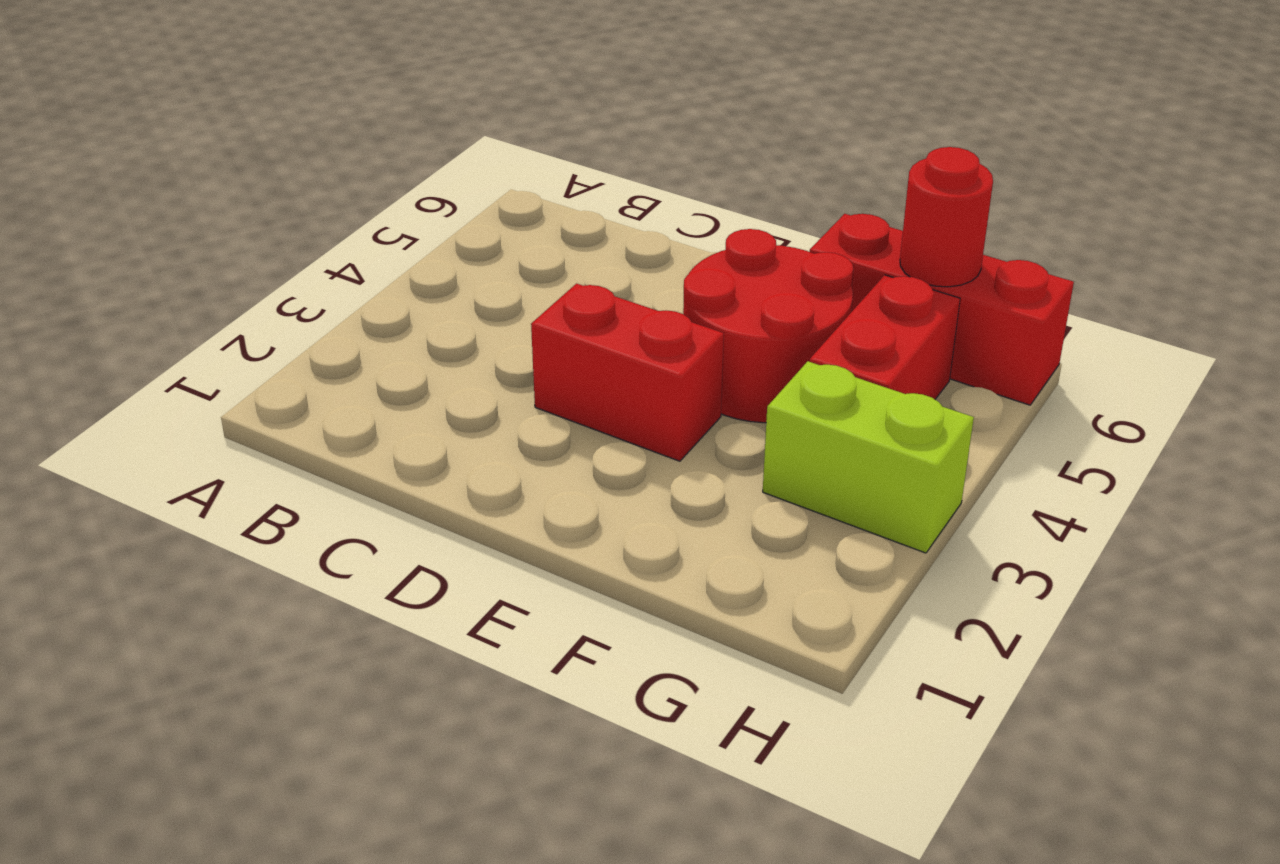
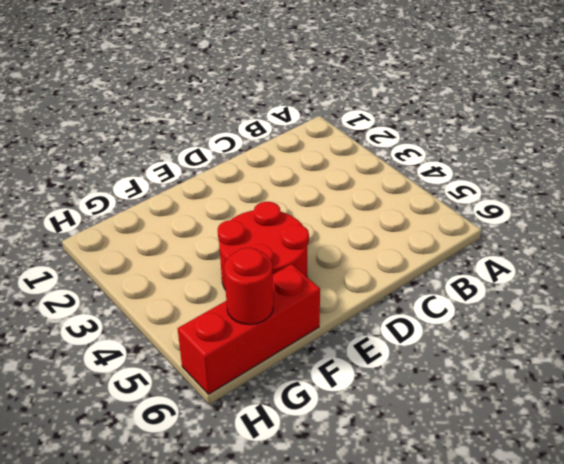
none -> red brick D3:E3 level 1
none -> lime brick G3:H3 level 1

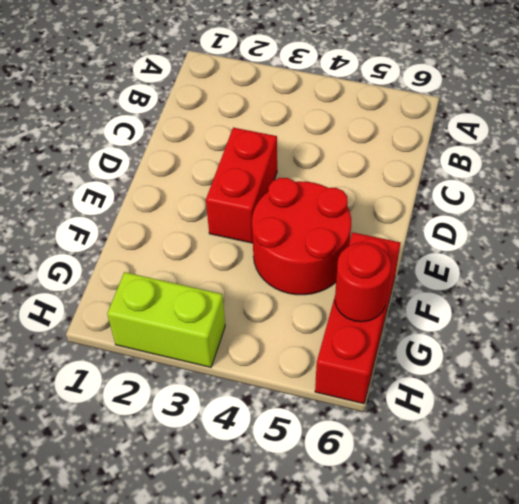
lime brick H2:H3 level 1 -> lime brick G3:H3 level 1
none -> red brick G4:G5 level 1

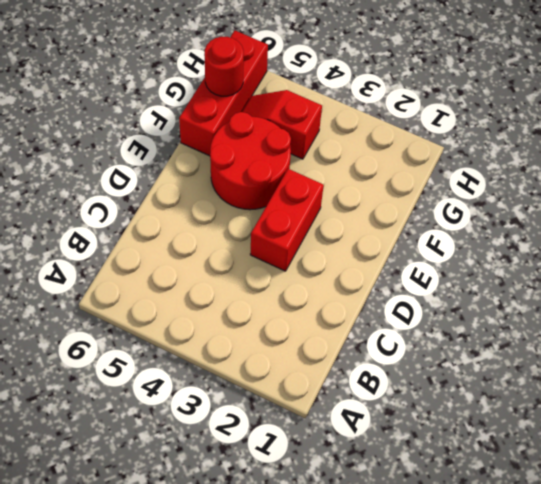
red slope G4:G5 level 1 top 4 -> red brick G4:G5 level 1
none -> lime brick G3:H3 level 1

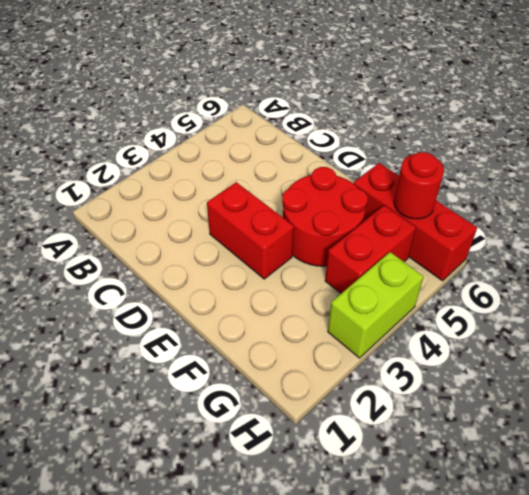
lime brick H3:H4 level 1 -> lime brick G3:H3 level 1

